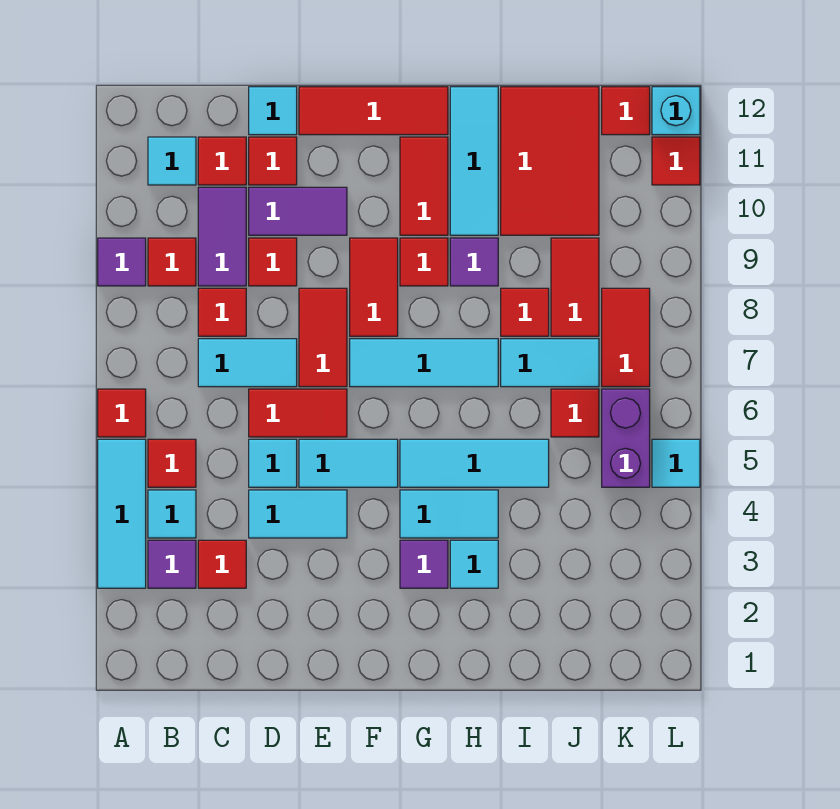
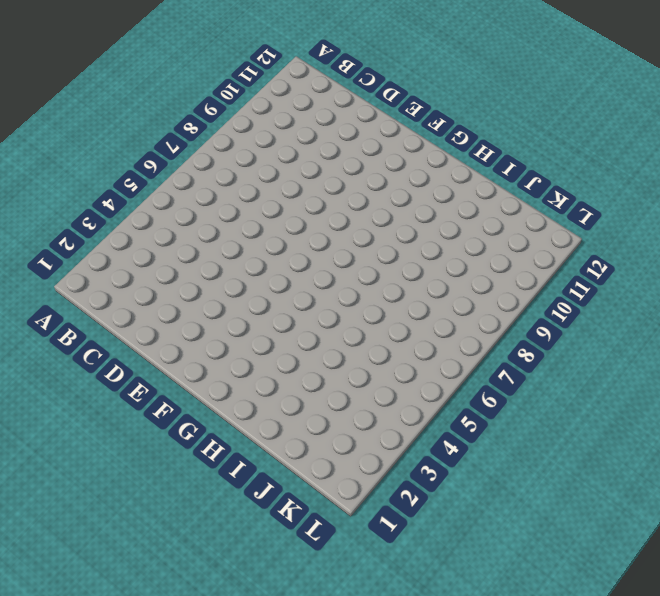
none -> cyan tile A3:A5 level 1
none -> red tile A6 level 1
none -> purple tile A9 level 1
none -> purple tile B3 level 1

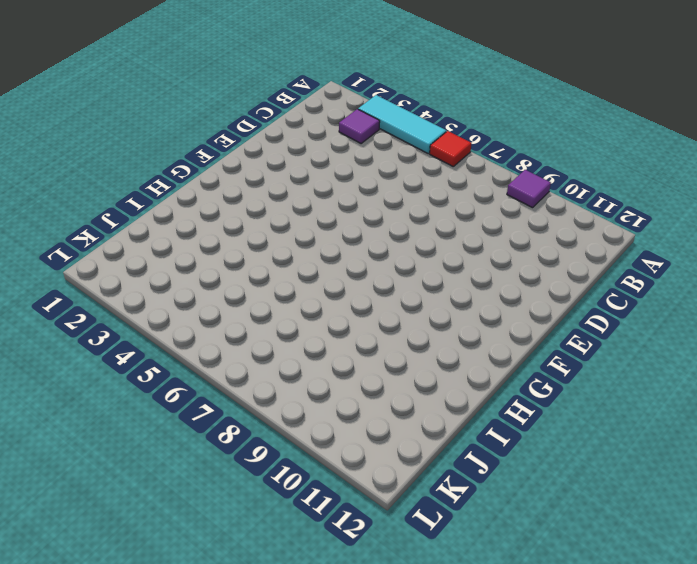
none -> cyan tile B4 level 1
none -> red tile B5 level 1
none -> red tile B9 level 1
none -> cyan tile B11 level 1

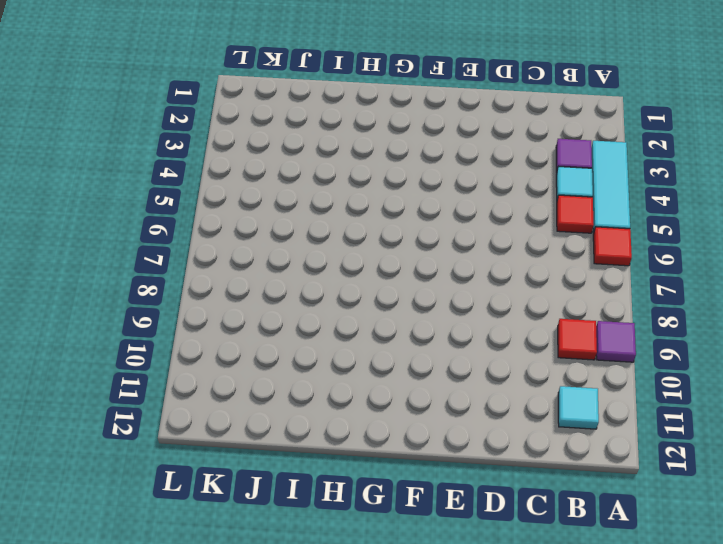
none -> red tile C3 level 1
none -> cyan tile C7:D7 level 1
none -> red tile C8 level 1
none -> purple tile C9:C10 level 1

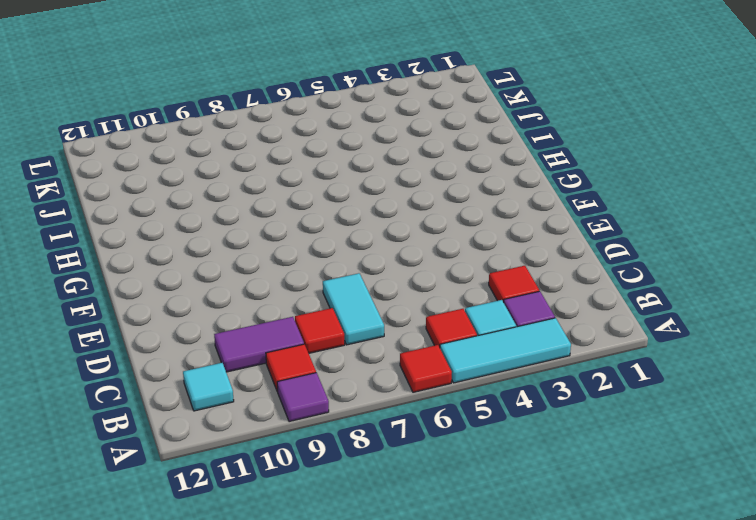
none -> red tile C11 level 1
none -> cyan tile D4:E4 level 1
none -> cyan tile D5 level 1
none -> red tile D6:E6 level 1

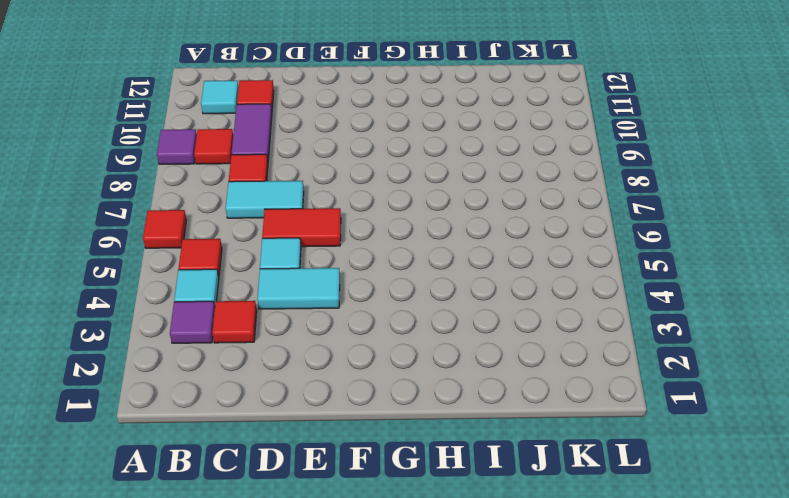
none -> cyan tile A3:A5 level 1
none -> red tile D9 level 1
none -> purple tile D10:E10 level 1
none -> red tile D11 level 1

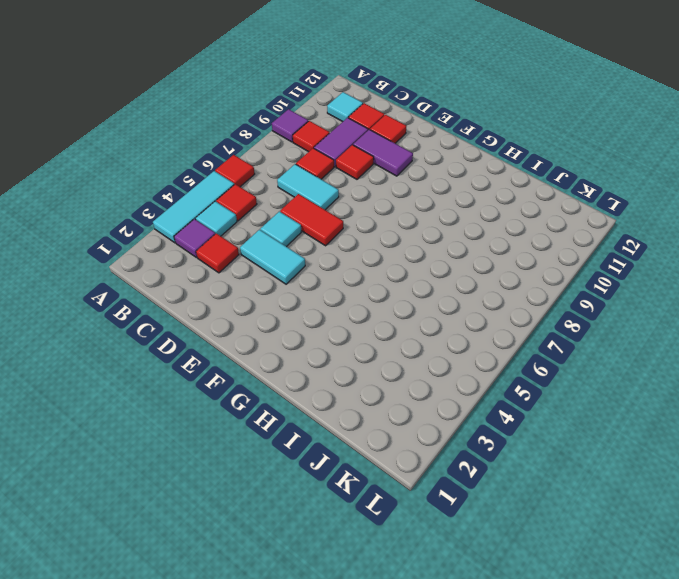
none -> cyan tile D12 level 1
none -> cyan tile E5:F5 level 1
none -> red tile E7:E8 level 1
none -> red tile E12:G12 level 1

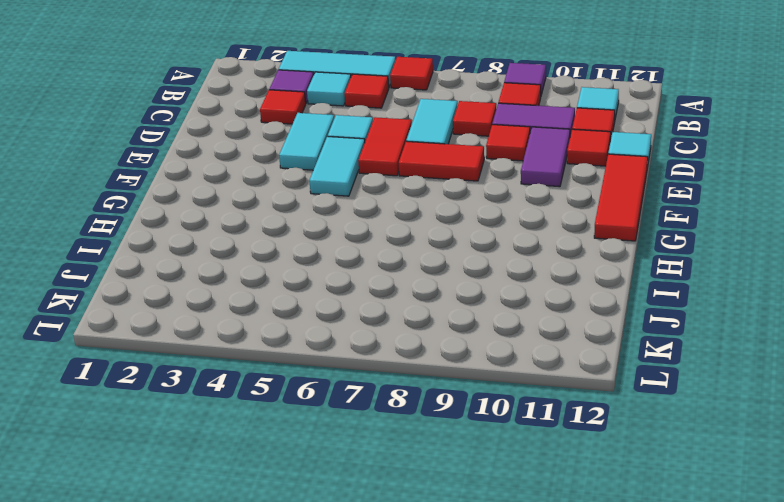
none -> cyan tile F7:H7 level 1
none -> red tile F8:F9 level 1
none -> purple tile G3 level 1
none -> cyan tile G4:H4 level 1

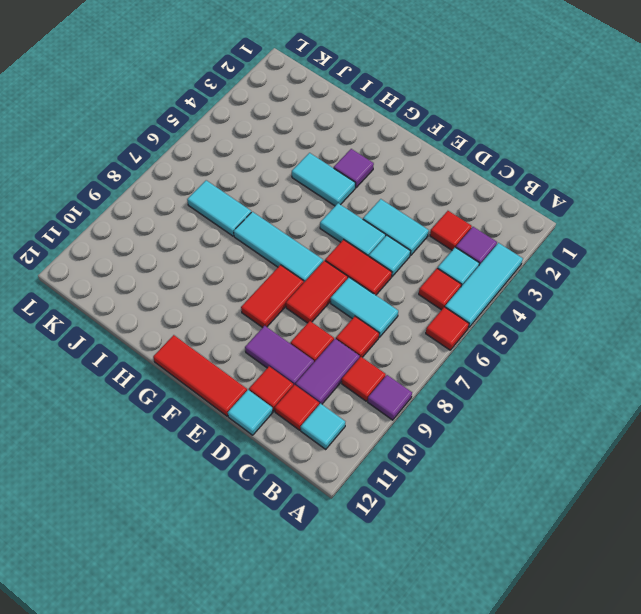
none -> cyan tile G5:I5 level 1
none -> red tile G9 level 1
none -> red tile G10:G11 level 1
none -> cyan tile H3 level 1

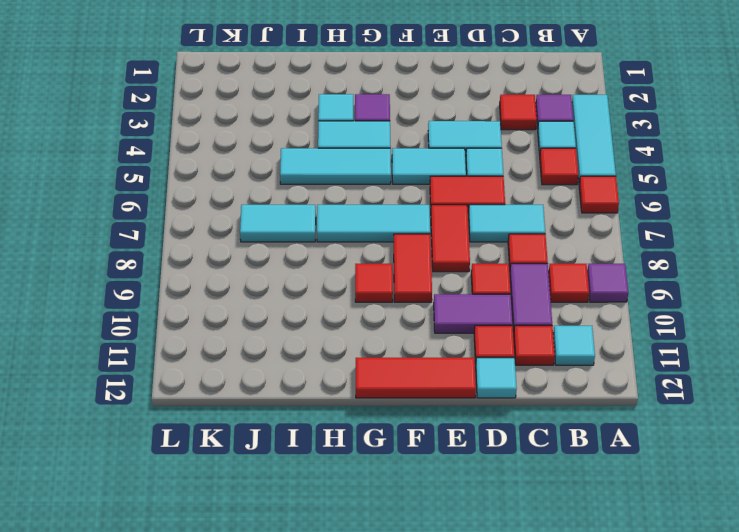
none -> red tile G10:G11 level 1
none -> purple tile H9 level 1
none -> cyan tile H10:H12 level 1
none -> red tile I8 level 1

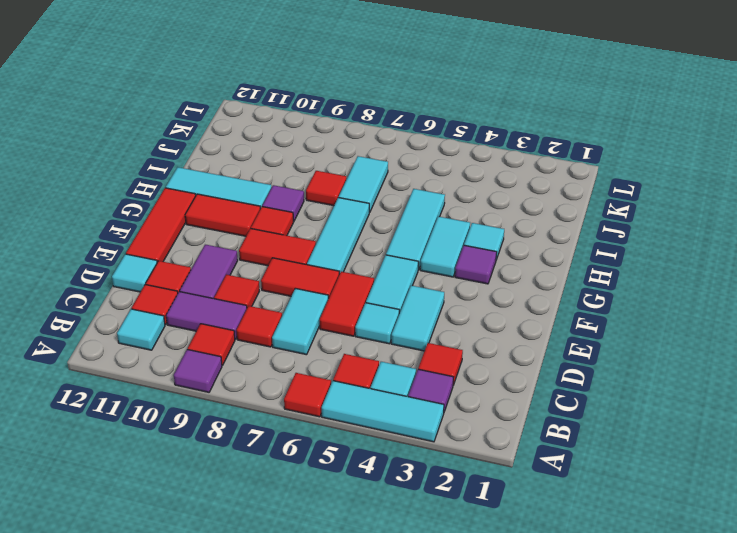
none -> red tile I10:J12 level 1
none -> red tile J6 level 1
none -> red tile J8:J9 level 1
none -> purple brick K5:K6 level 1

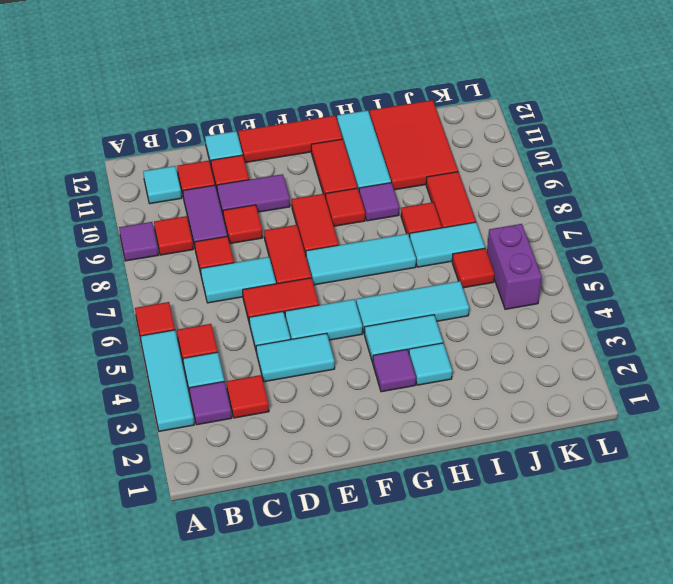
none -> red tile K7:K8 level 1
none -> red tile K12 level 1
none -> cyan tile L5 level 1
none -> red tile L11 level 1

